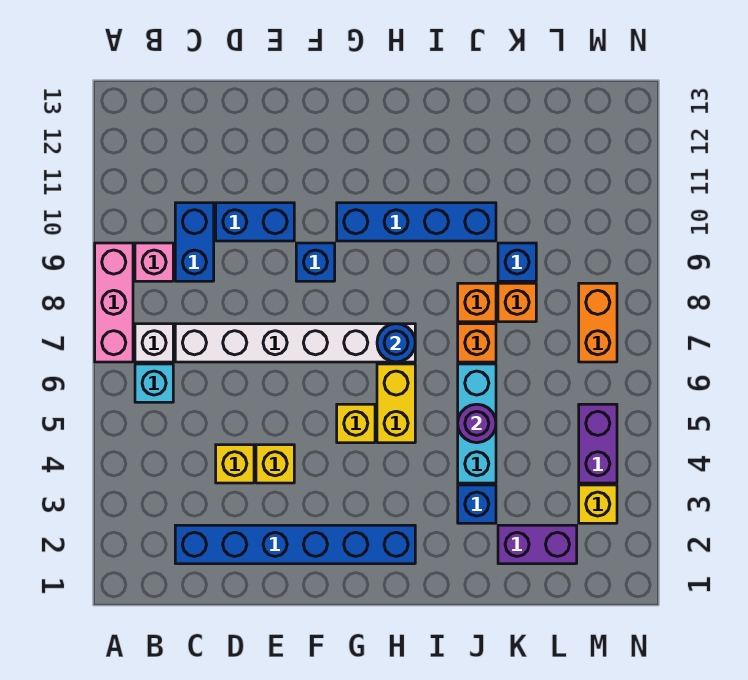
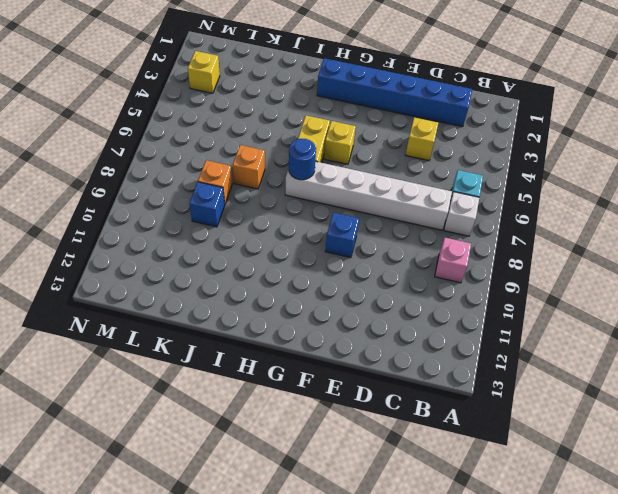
none -> pink brick A7:A9 level 1
none -> blue brick C9:C10 level 1
none -> blue brick D10:E10 level 1

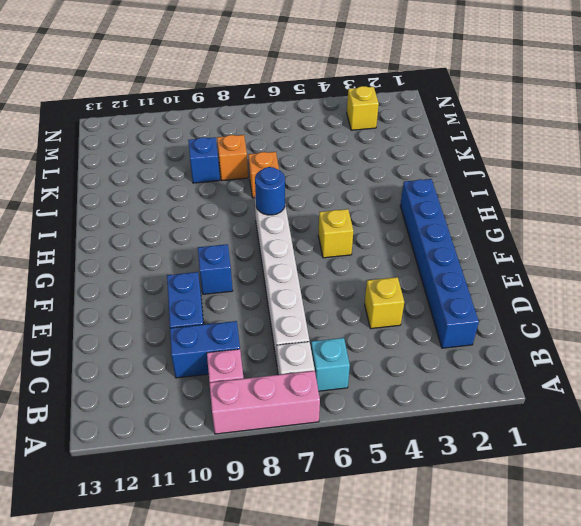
none -> yellow brick E4 level 1
none -> blue brick G10:J10 level 1
none -> yellow brick H5:H6 level 1

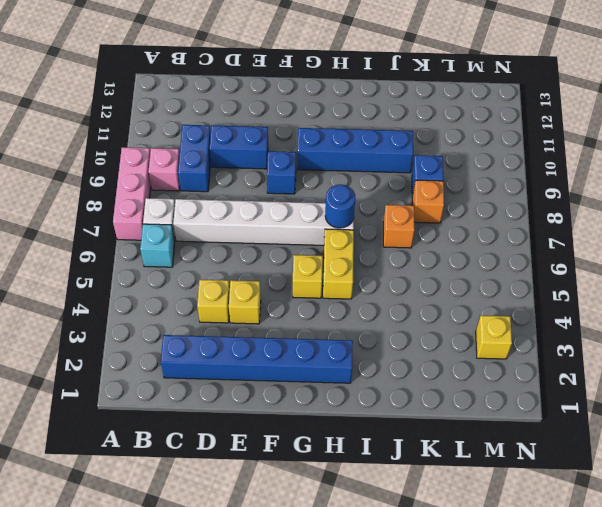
none -> blue brick J3 level 1
none -> cyan brick J4:J6 level 1
none -> orange brick J8 level 1

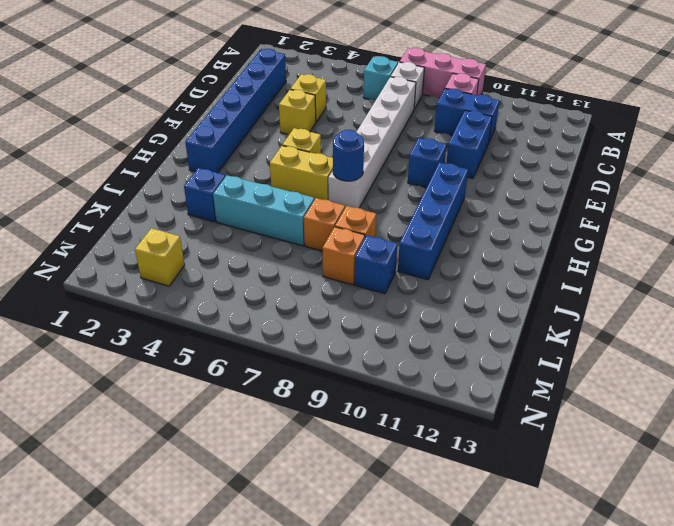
none -> purple brick K2:L2 level 1
none -> purple brick M4:M5 level 1
none -> orange brick M7:M8 level 1

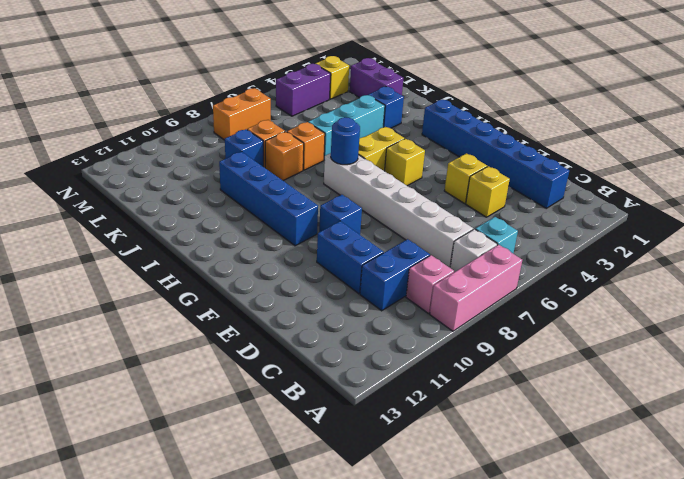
none -> purple round brick J5 level 2

